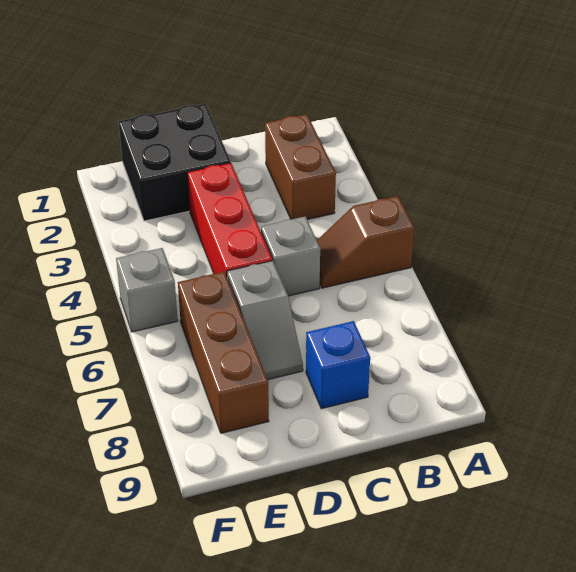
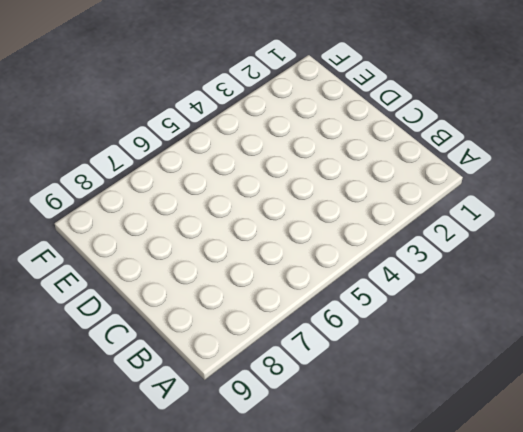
none -> brown slope A5:B5 level 1 top A
none -> brown brick B2:B3 level 1

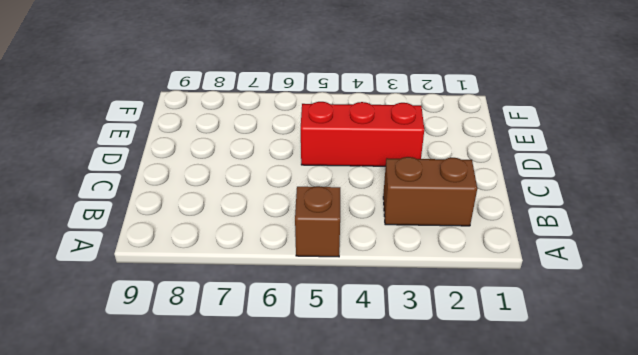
none -> grey brick C5 level 1
none -> blue brick C8 level 1

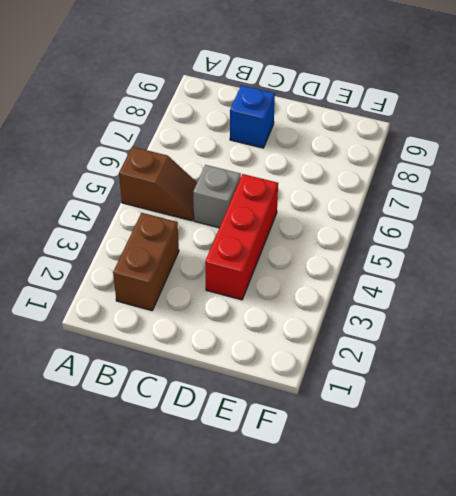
none -> black brick D1:E2 level 1
none -> grey slope D6:D7 level 1 top 6

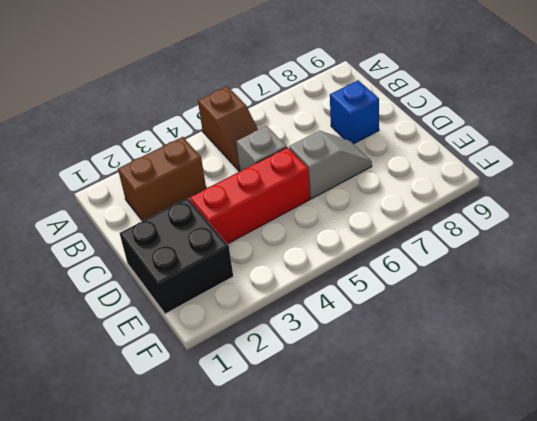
none -> brown brick E6:E8 level 1
none -> grey brick F5 level 1

